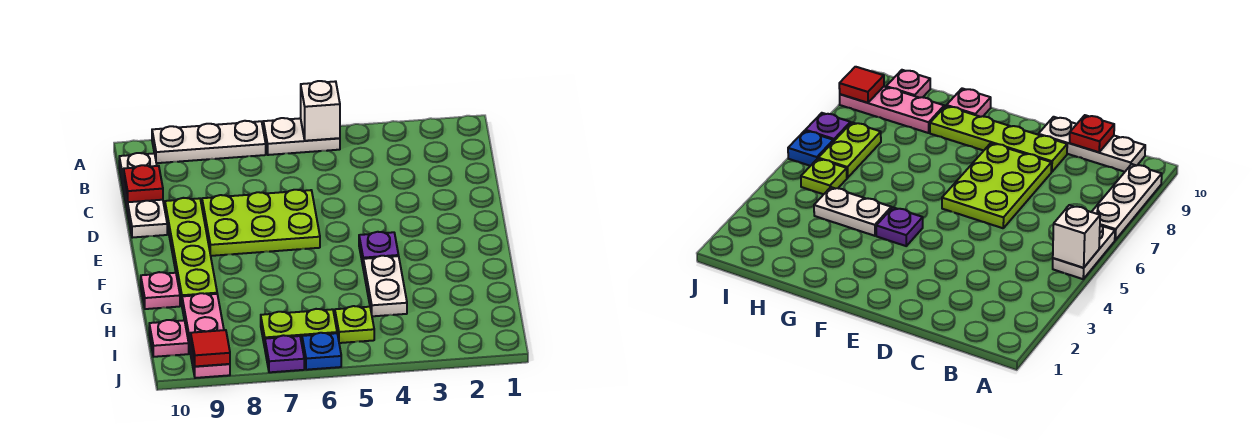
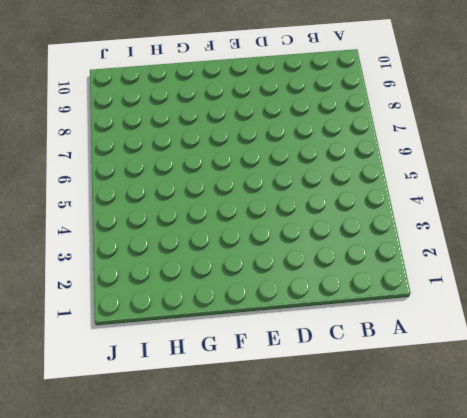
none -> white plate A5:A6 level 1
none -> white plate A7:A9 level 1
none -> white plate B10:D10 level 1

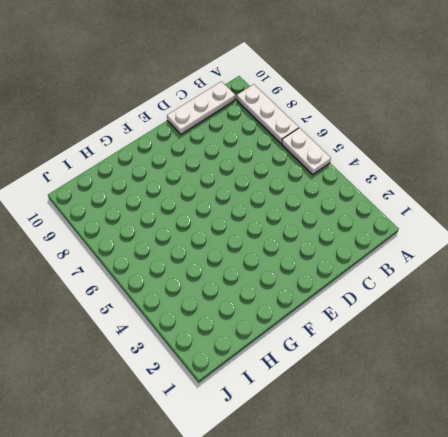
none -> lime plate D6:E8 level 1
none -> lime plate D9:G9 level 1
none -> purple plate F4 level 1

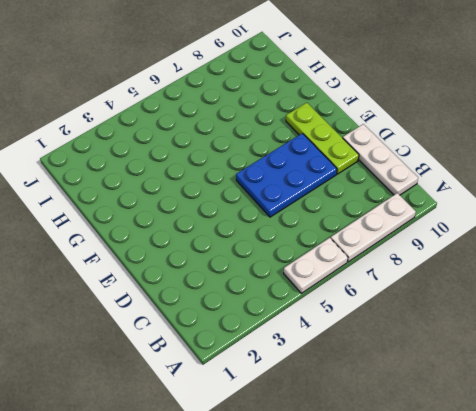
blue plate D6:E8 level 1 -> lime plate D6:E8 level 1
lime plate D9:F9 level 1 -> lime plate D9:G9 level 1
none -> purple plate F4 level 1
none -> white plate G4:H4 level 1
none -> pink plate G10 level 1

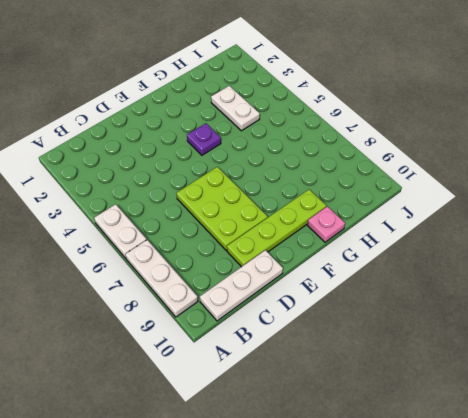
white plate H3:H4 level 1 -> white plate G4:H4 level 1
none -> pink plate H9:J9 level 1
none -> lime plate I5 level 1
none -> lime plate I6:I7 level 1

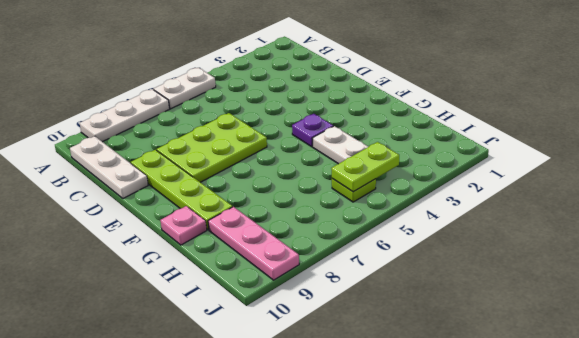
lime plate I4:I5 level 2 -> lime plate I6:I7 level 1
none -> pink plate I10 level 1
none -> blue plate J6 level 1
none -> purple plate J7 level 1

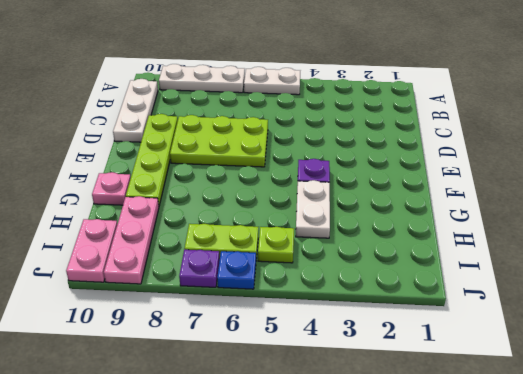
pink plate I10:J10 level 1 -> pink plate I10 level 1
none -> white brick A5 level 2
none -> red plate C10 level 2
none -> red tile J9 level 2

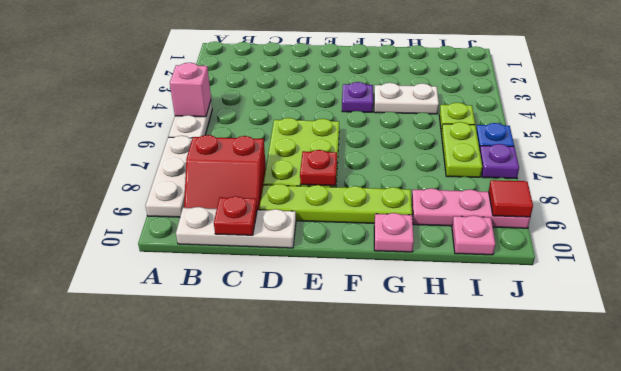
pink brick A5 level 2 -> white brick A5 level 2
red slope B8:C9 level 1 top 8 -> none
red plate E8 level 2 -> none

